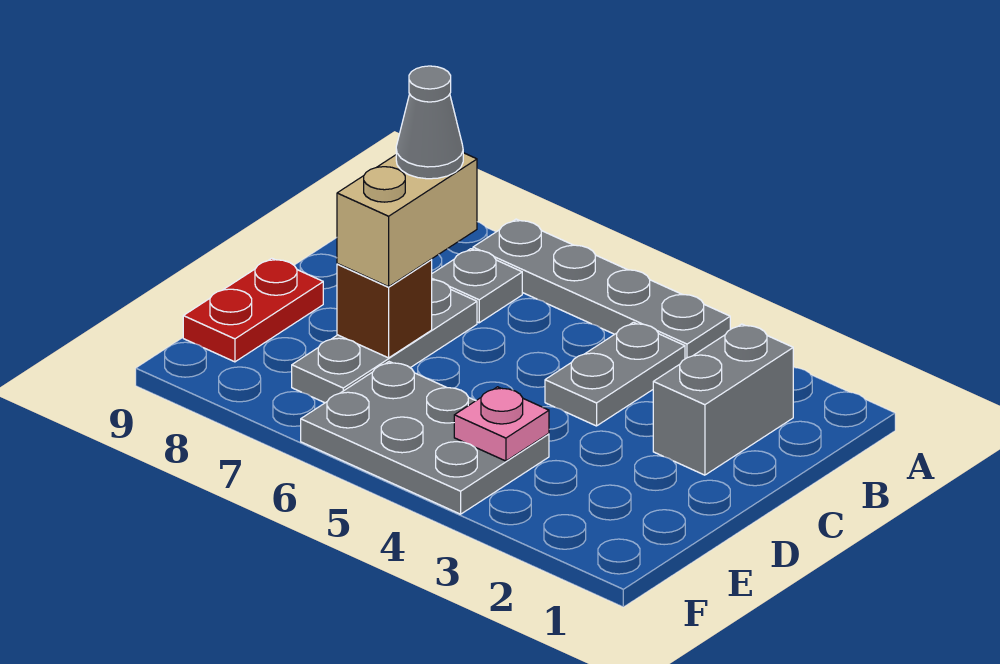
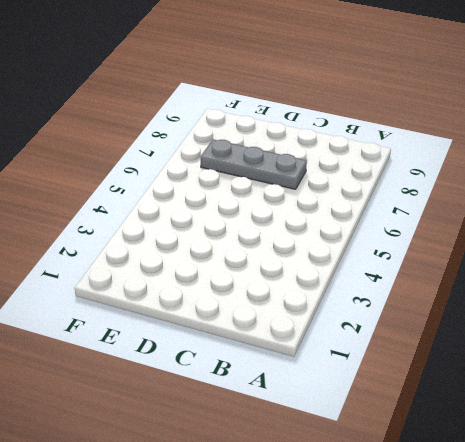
none -> grey plate A4:A7 level 1
none -> grey brick B2:C2 level 1

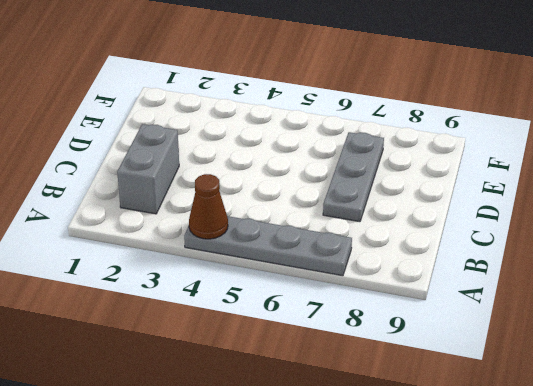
brown cone A4 level 2 -> none
none -> grey plate B4:C4 level 1
none -> grey plate B7 level 1

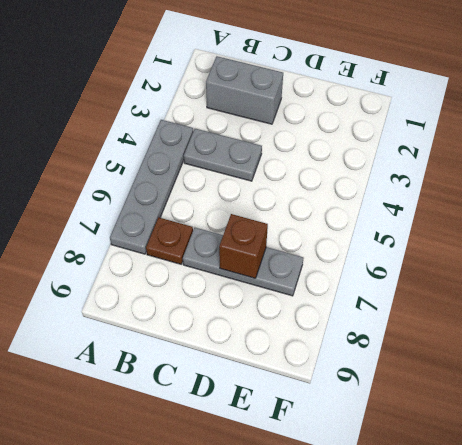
brown plate B7 level 1 -> grey plate B7 level 1
none -> red plate D9:E9 level 1
none -> grey plate E4:F6 level 1

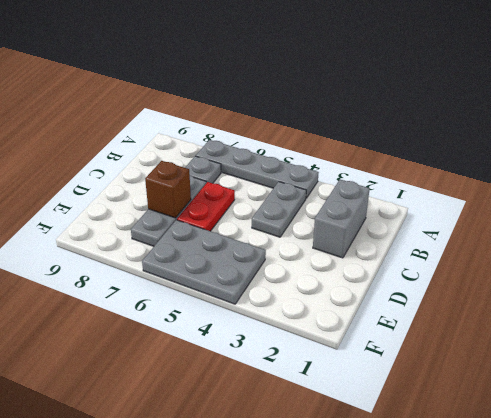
red plate C6:D6 level 1 -> red plate D9:E9 level 1
none -> pink plate E4 level 2
none -> tan brick C7:D7 level 3

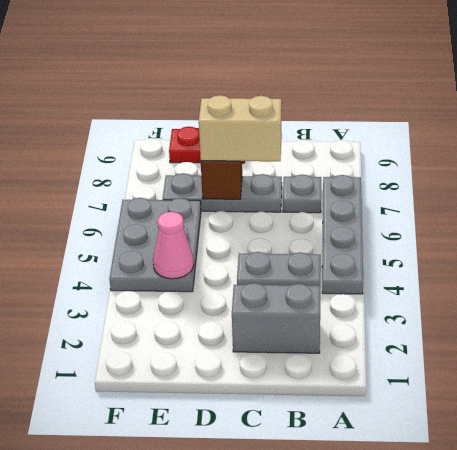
pink cone E4 level 2 -> pink plate E4 level 2
none -> grey cone C7 level 4

